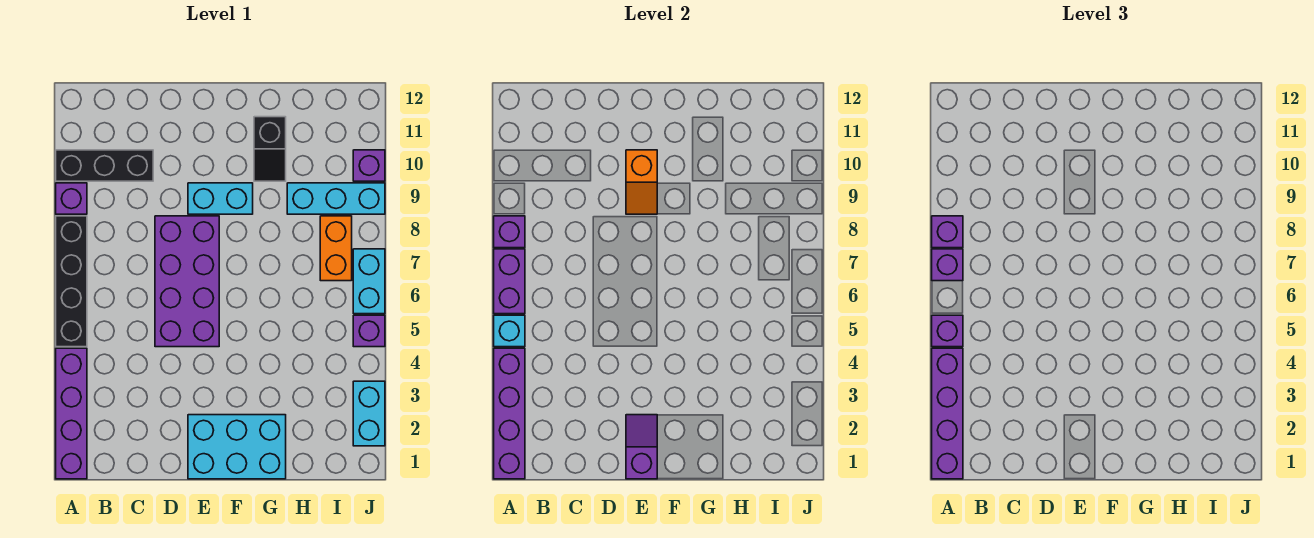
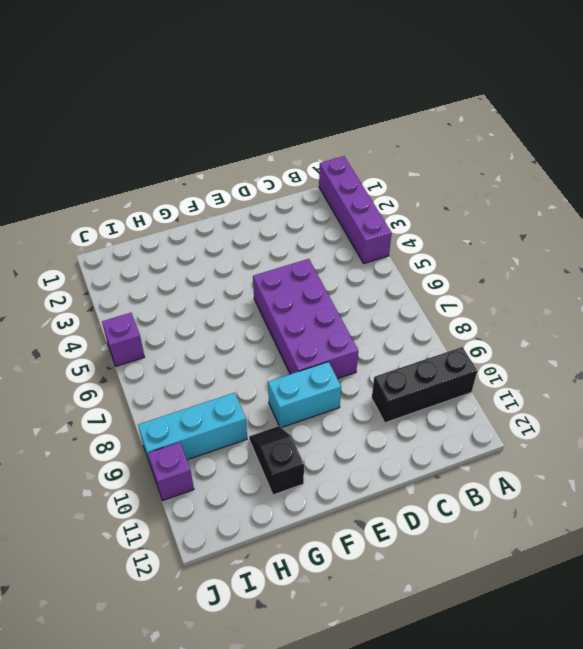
none -> black brick A5:A8 level 1
none -> purple brick A9 level 1
none -> cyan brick E1:G2 level 1

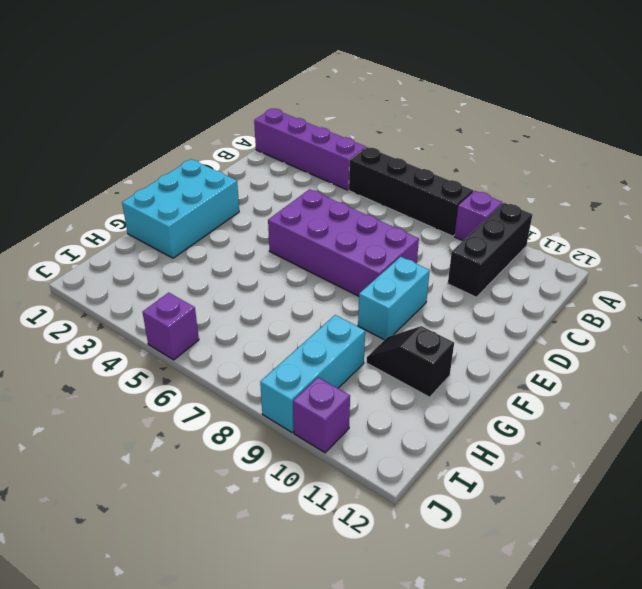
none -> orange brick I7:I8 level 1
none -> cyan brick J2:J3 level 1
none -> cyan brick J6:J7 level 1

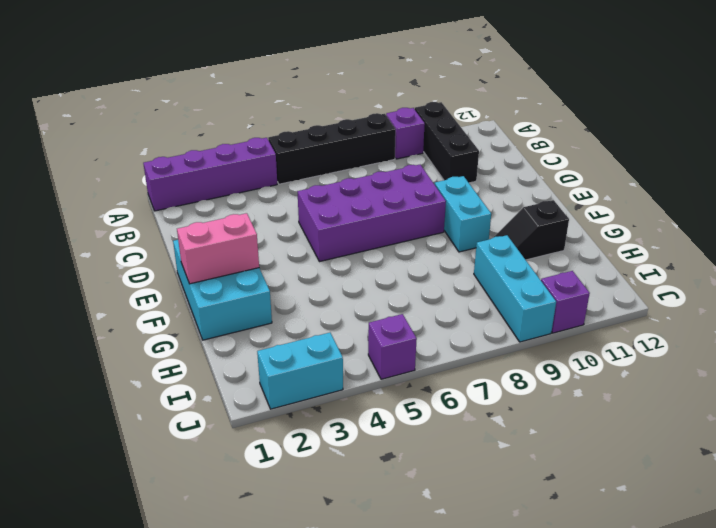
pink brick F1:F2 level 2 -> none
none -> orange brick I7:I8 level 1
none -> cyan brick J6:J7 level 1
none -> purple brick A1:A4 level 2

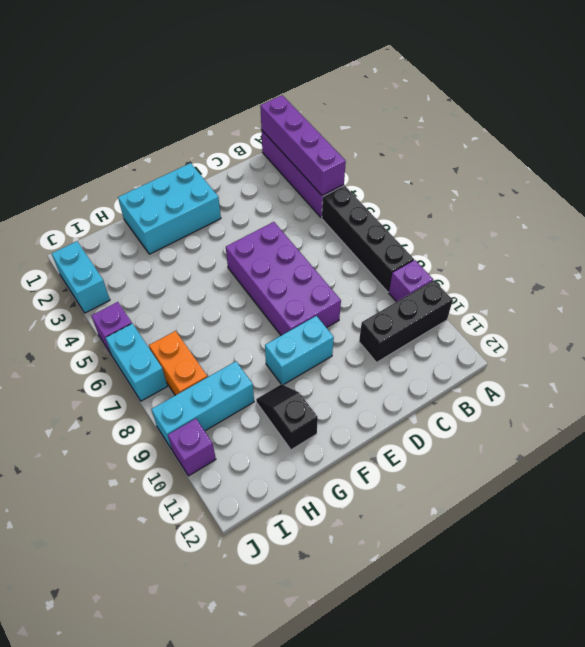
none -> cyan brick A5 level 2
none -> purple brick A6:A7 level 2
none -> purple brick A8 level 2

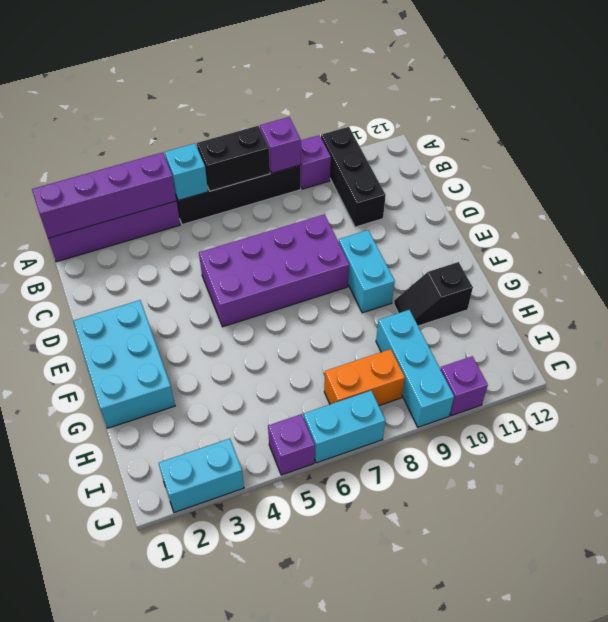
black brick A6:A7 level 2 -> purple brick A6:A7 level 2
none -> purple slope E1:E2 level 2 top 1
none -> orange slope E9:E10 level 2 top 10
none -> purple brick A1:A4 level 3

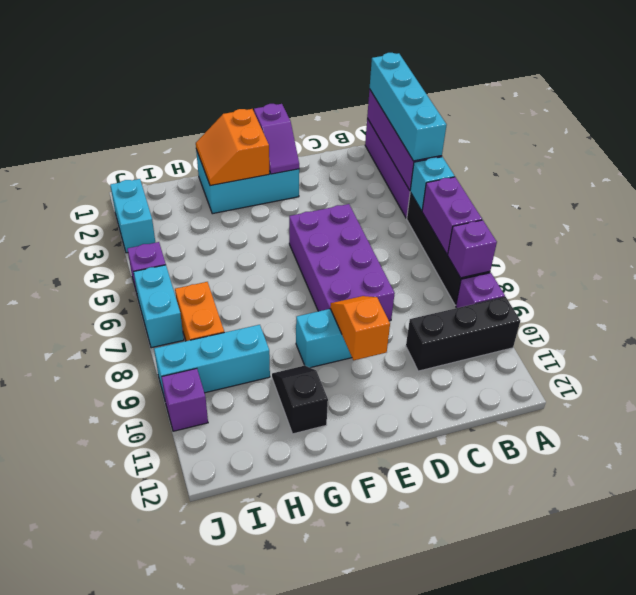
cyan brick A1:A4 level 3 -> purple brick A1:A4 level 3
orange slope F1:G2 level 2 top F -> none
none -> purple brick A5 level 3
none -> purple brick A7 level 3
none -> purple brick A8 level 3

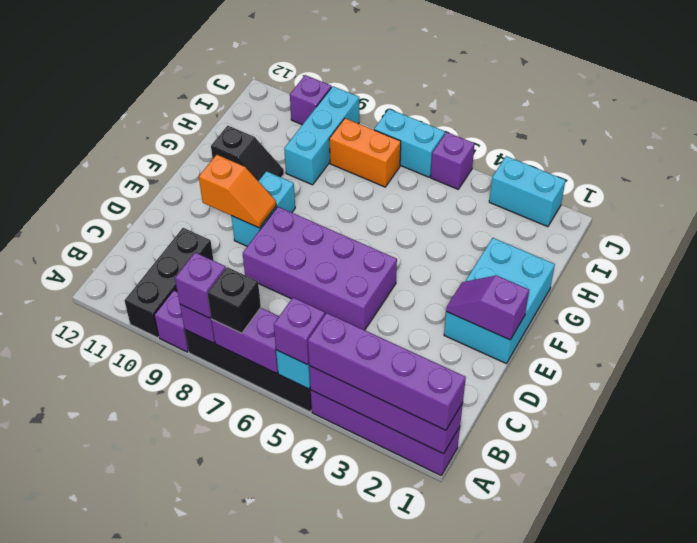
black brick A7 level 3 -> purple brick A7 level 3

